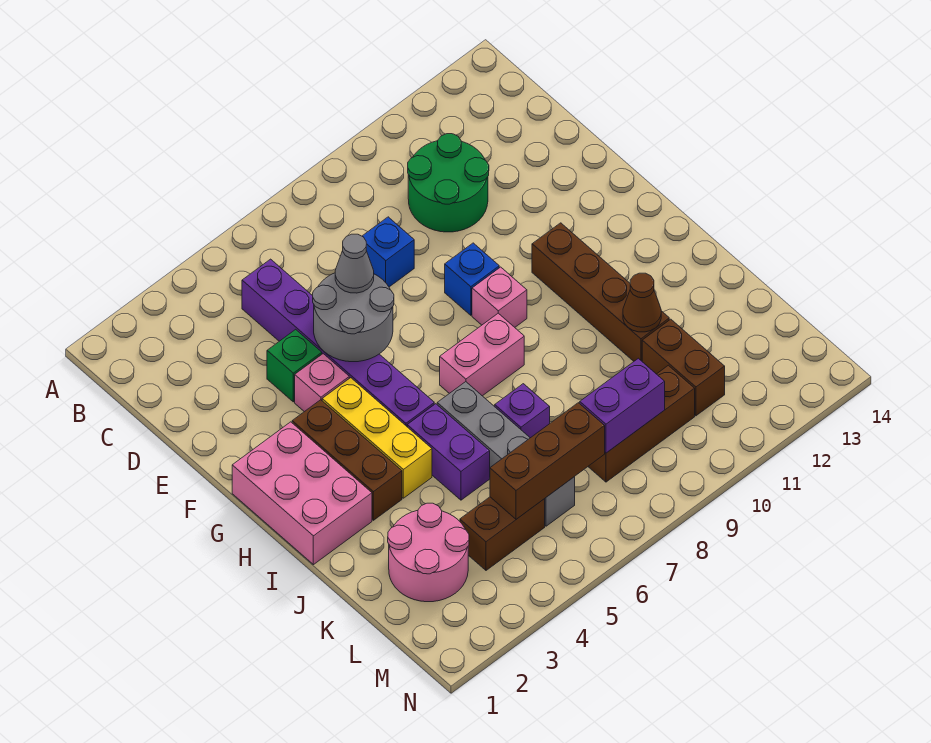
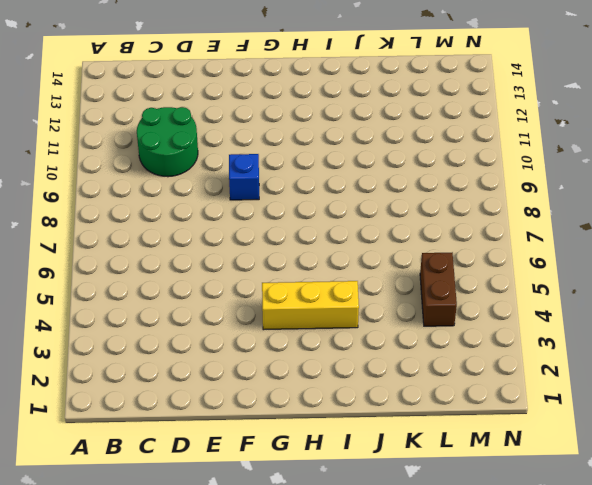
none -> purple brick C5:H5 level 1
none -> blue brick D8 level 1
none -> green brick E4 level 1

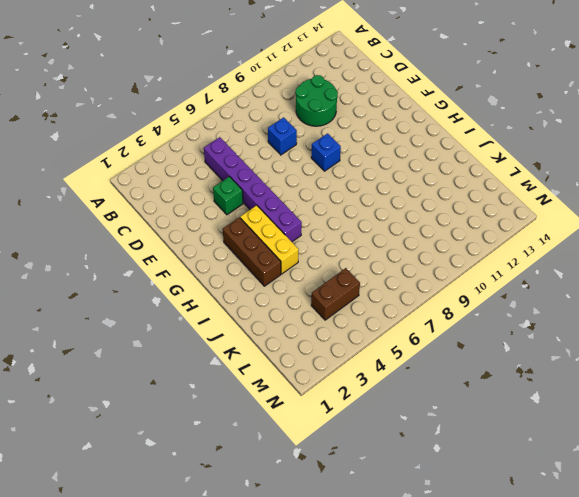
none -> pink brick F4 level 1
none -> pink brick G1:I2 level 1
none -> pink brick G9 level 1

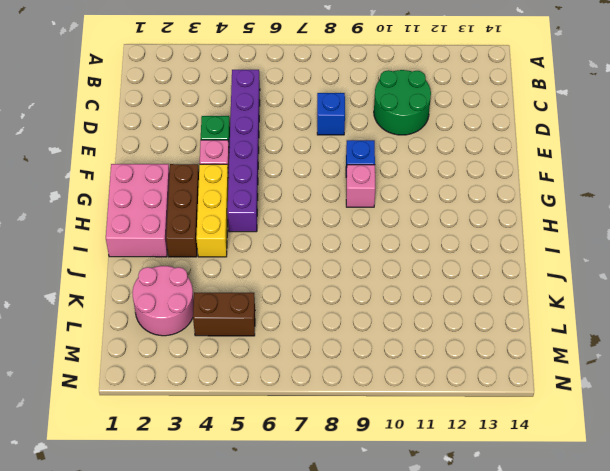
none -> brown brick G11:J11 level 1
none -> pink brick H7:H8 level 1
none -> purple brick I5:J5 level 1

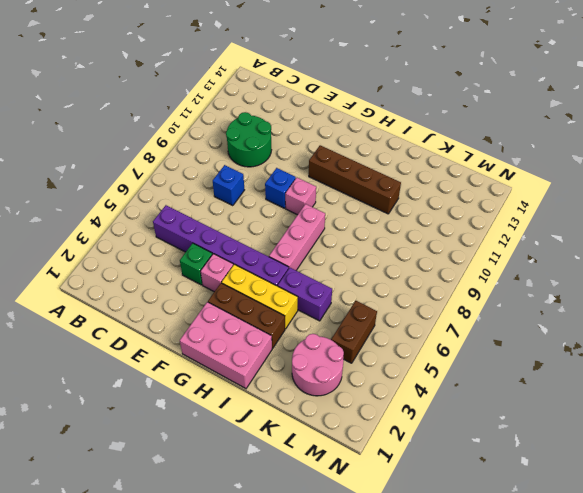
pink brick H6:H8 level 1 -> pink brick H7:H8 level 1
none -> grey brick I6:L6 level 1
none -> purple brick J7 level 1
none -> brown brick K11:L11 level 1

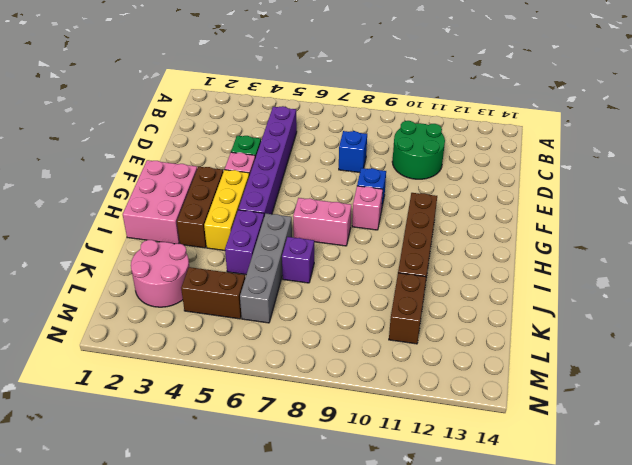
none -> brown brick L8:L10 level 1
none -> grey round brick E5:F6 level 2
none -> brown cone J11 level 2

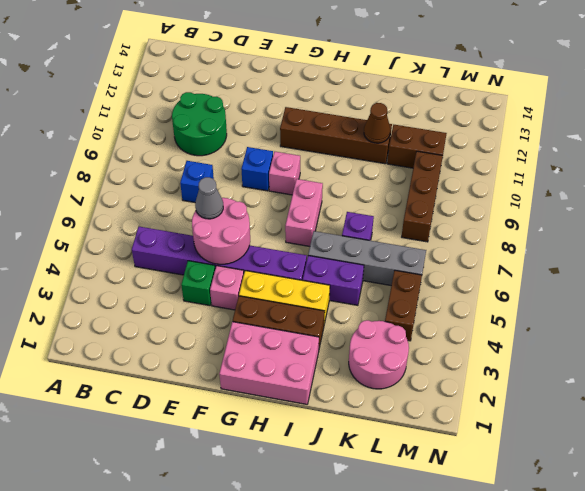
pink round brick E5:F6 level 2 -> grey round brick E5:F6 level 2
none -> brown brick L5:L7 level 2
none -> purple brick L8:L9 level 2

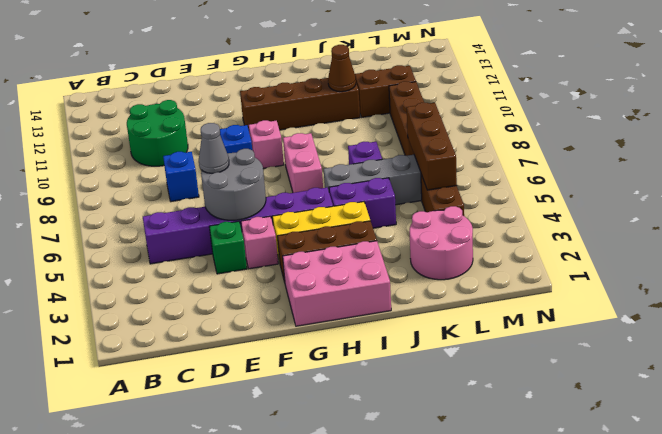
none -> purple brick L8:L9 level 2

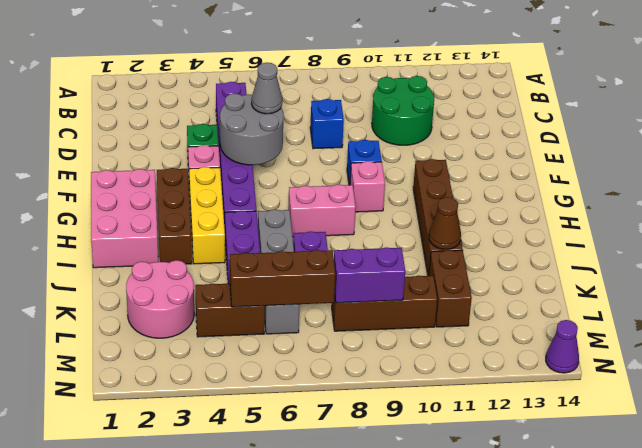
purple cone N14 level 1 -> none

